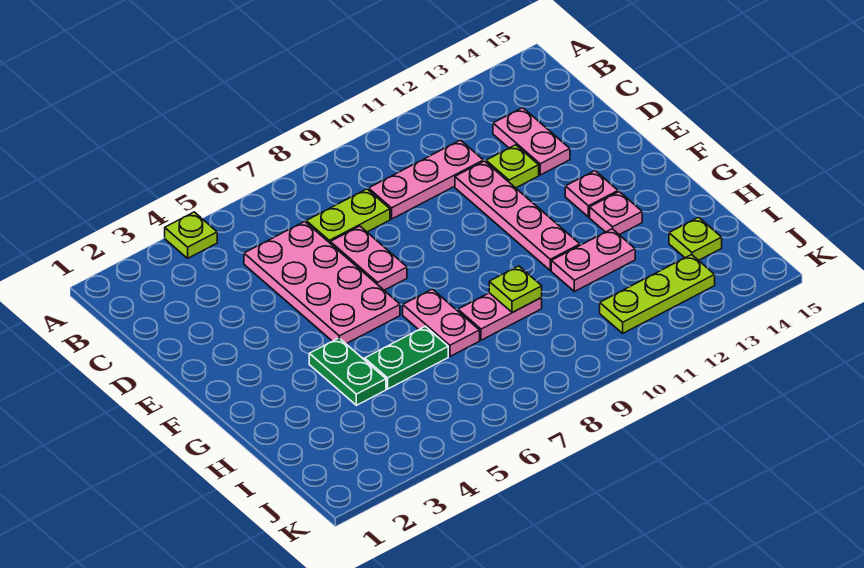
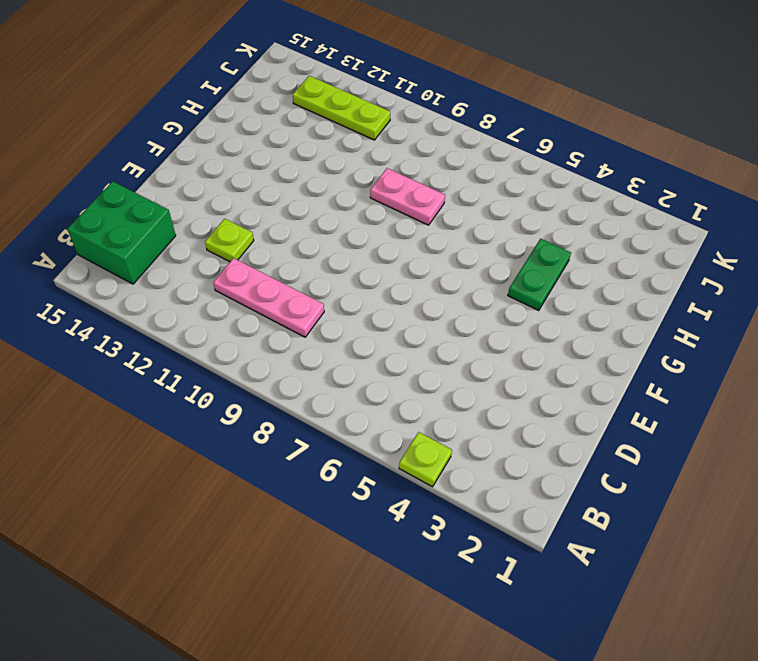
green brick B14:C15 level 1 -> none
none -> pink plate C5:F6 level 1
none -> lime plate C7:C8 level 1
none -> pink plate C13:D13 level 1

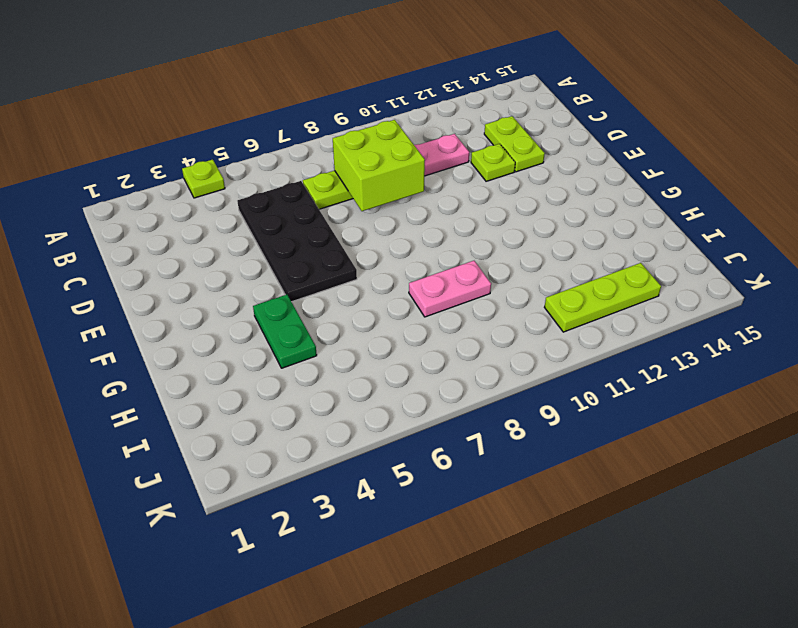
black plate C5:F6 level 1 -> pink plate C5:F6 level 1
lime brick C8:D9 level 2 -> none
lime plate C13:D13 level 1 -> pink plate C13:D13 level 1
none -> pink plate D7:E7 level 1
none -> pink plate D11:G11 level 1
none -> pink plate F13 level 1

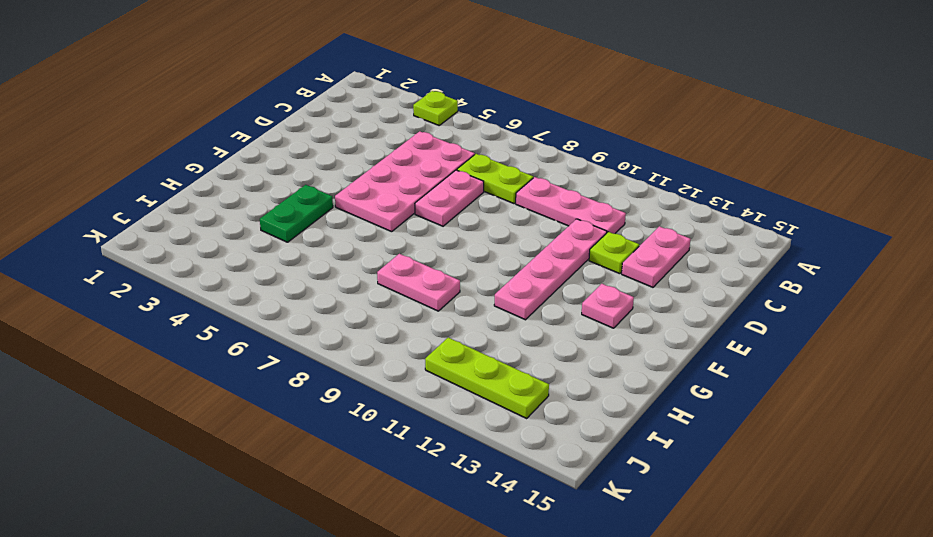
none -> pink plate G7:H7 level 1
none -> pink plate G13 level 1
none -> green plate H5:H6 level 1

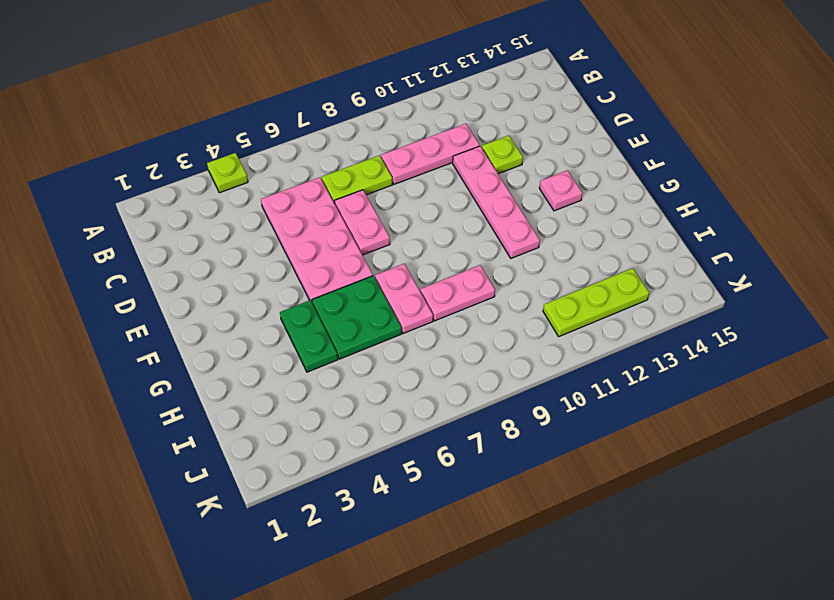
green plate G5:H6 level 1 -> green plate H5:H6 level 1
none -> pink plate C13:D13 level 1
none -> pink plate G13 level 1
none -> pink plate H11:H12 level 1

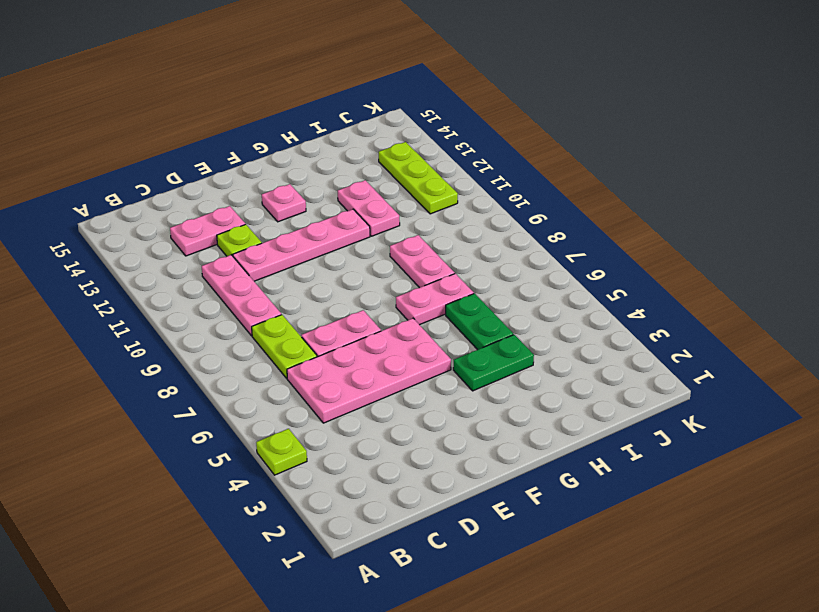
none -> pink plate G13 level 1
none -> lime plate I14 level 1
none -> lime plate H9 level 2

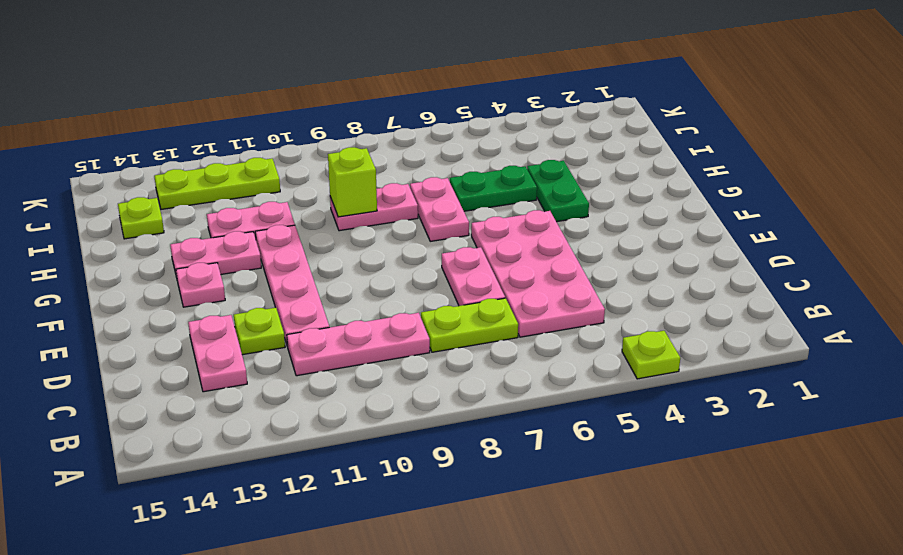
pink plate G12:G13 level 1 -> pink plate G13 level 1
lime brick H9 level 2 -> lime plate H9 level 2

